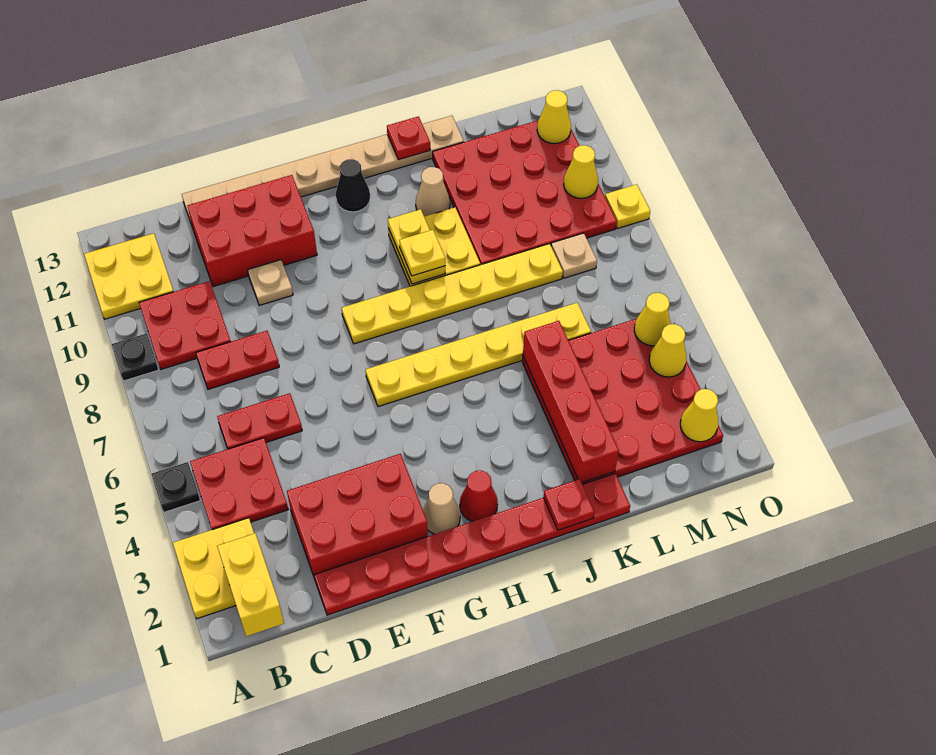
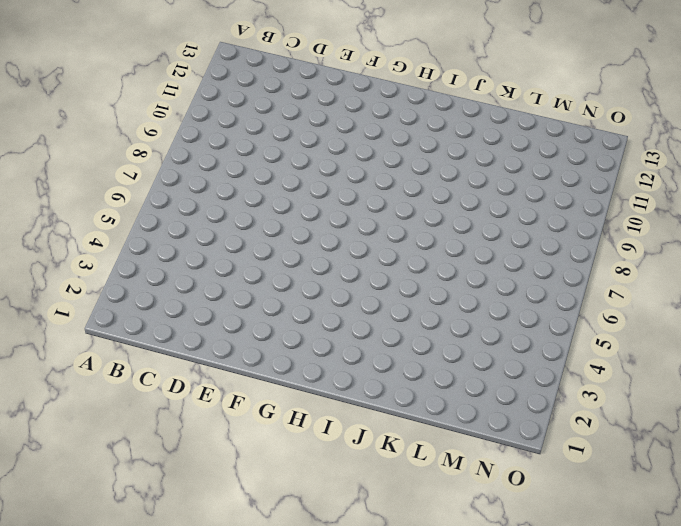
none -> yellow plate A2:B3 level 1
none -> black plate A5 level 1
none -> black plate A9 level 1
none -> yellow plate A11:B12 level 1

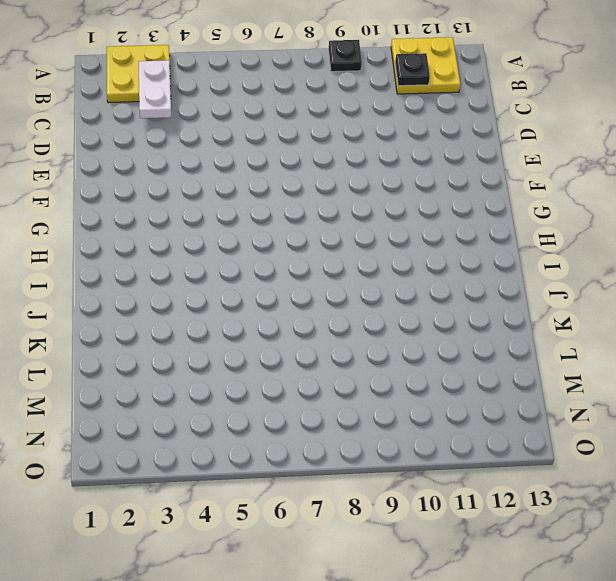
white plate B3:C3 level 2 -> none
black plate B11 level 2 -> black plate A5 level 1
none -> red plate B4:C5 level 1
none -> red plate B9:C10 level 1
none -> red plate C6:D6 level 1
none -> red plate C8:D8 level 1

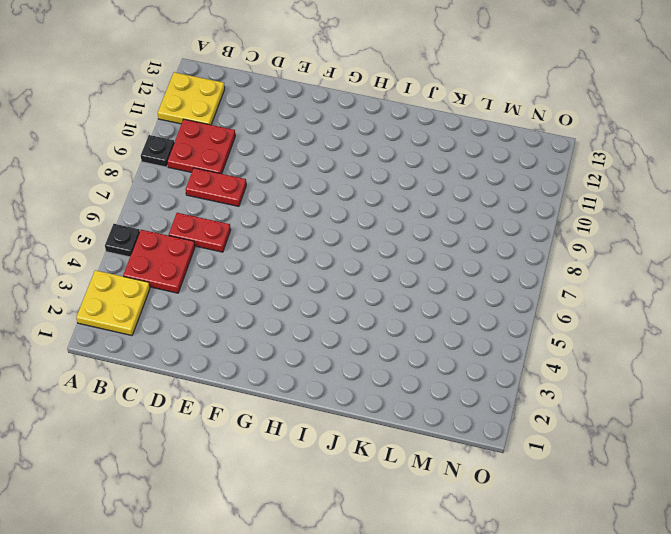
none -> red plate D1:K1 level 1
none -> red brick D2:F3 level 1
none -> red brick D11:F12 level 1
none -> tan plate D13:K13 level 1

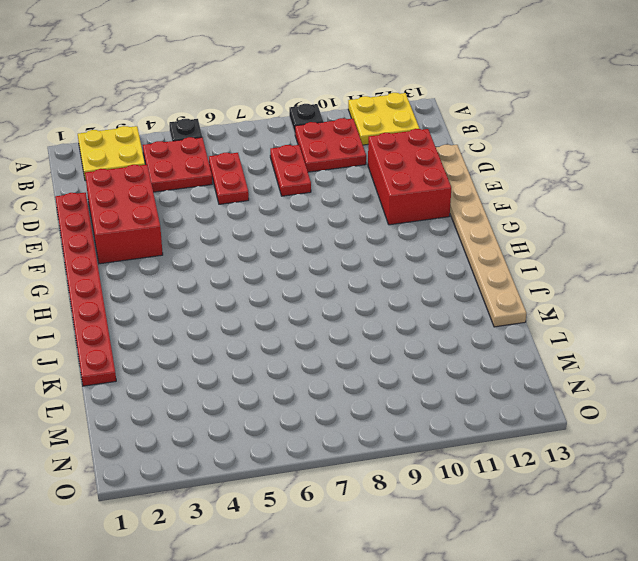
none -> tan plate E10 level 1
none -> tan cone G2 level 1
none -> yellow plate G6:L6 level 1
none -> yellow plate G8:L8 level 1

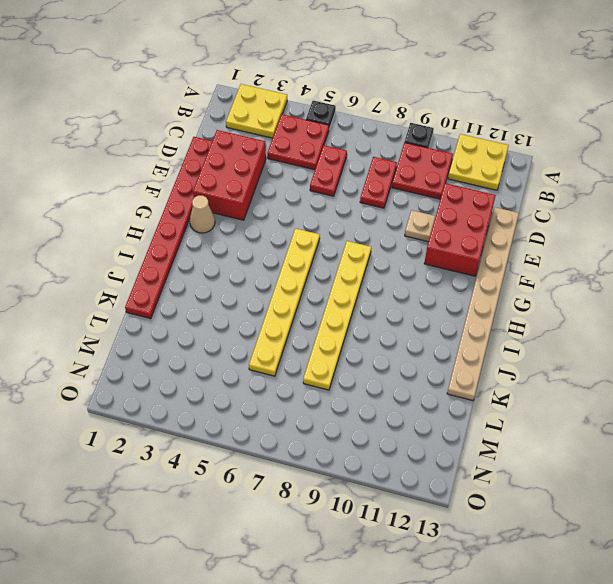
none -> red cone H2 level 1
none -> black cone H12 level 1
none -> yellow plate I9:J10 level 1
none -> tan cone J11 level 1

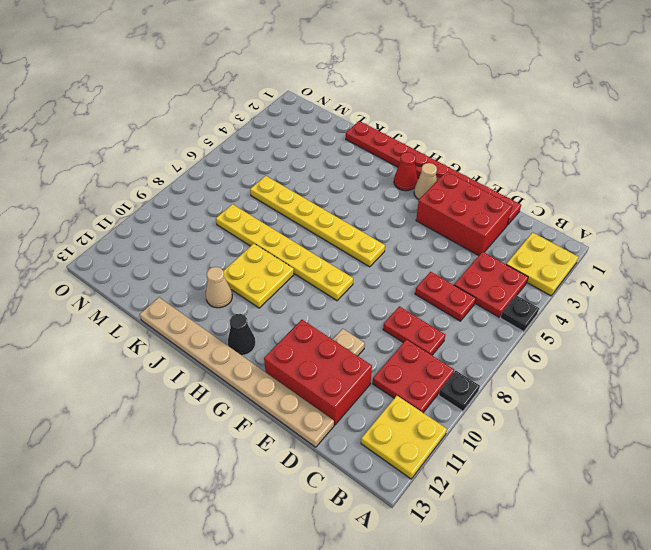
none -> red plate K2:N5 level 1
none -> red plate K9:N12 level 1
none -> tan plate M8 level 1
none -> yellow plate O9 level 1

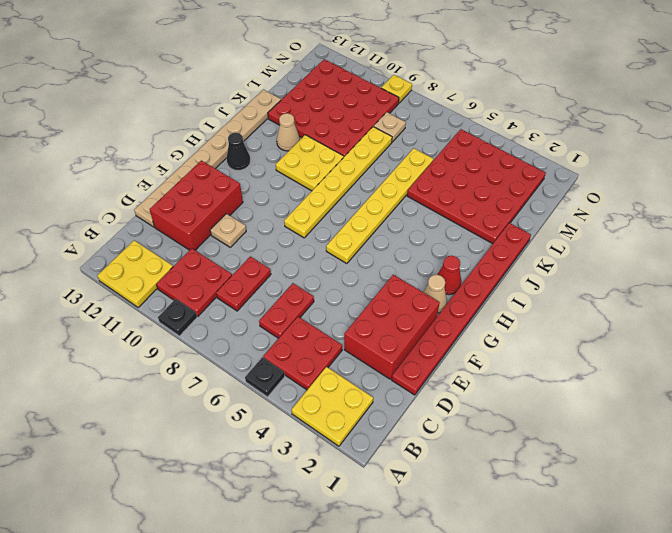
none -> yellow brick B1:B2 level 2
none -> yellow plate I9:I10 level 2
none -> red plate J1 level 2
none -> red plate J13 level 2

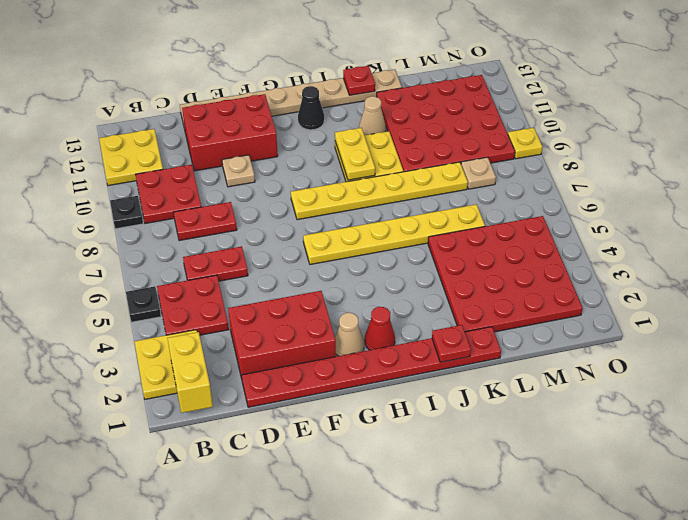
none -> red brick K2:K5 level 2
none -> yellow cone N2 level 2
none -> yellow cone N4 level 2
none -> yellow cone N5 level 2

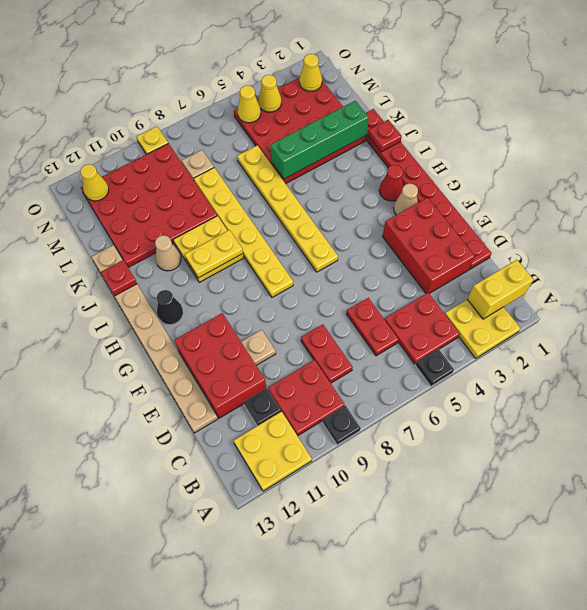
black plate C11 level 1 -> none
green brick K2:K5 level 2 -> red brick K2:K5 level 2
none -> yellow cone N10 level 2
none -> yellow plate I9 level 3

